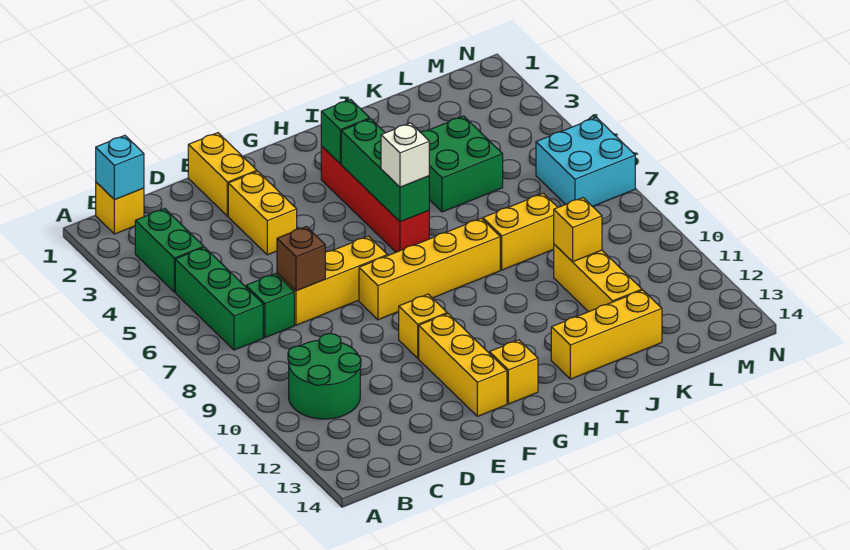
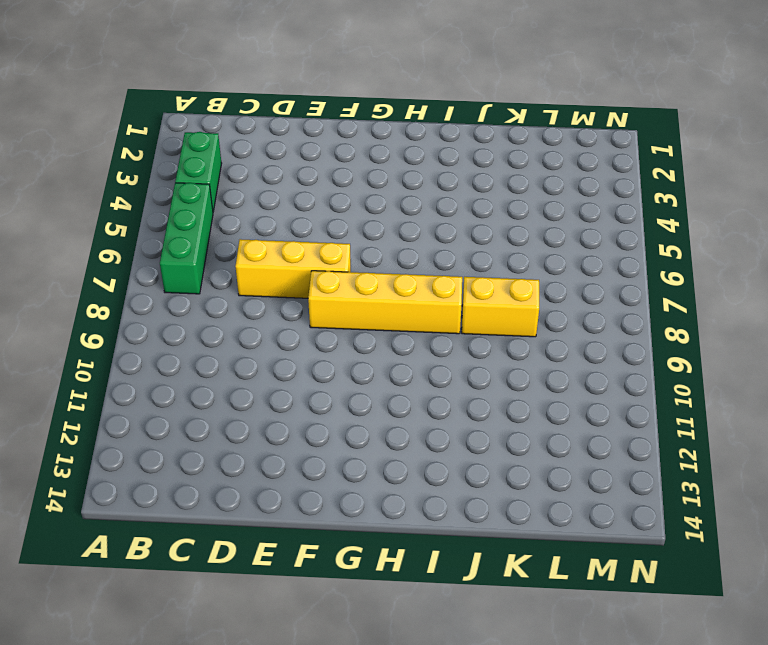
none -> yellow brick B1 level 1
none -> green round brick B10:C11 level 1
none -> green brick C7 level 1

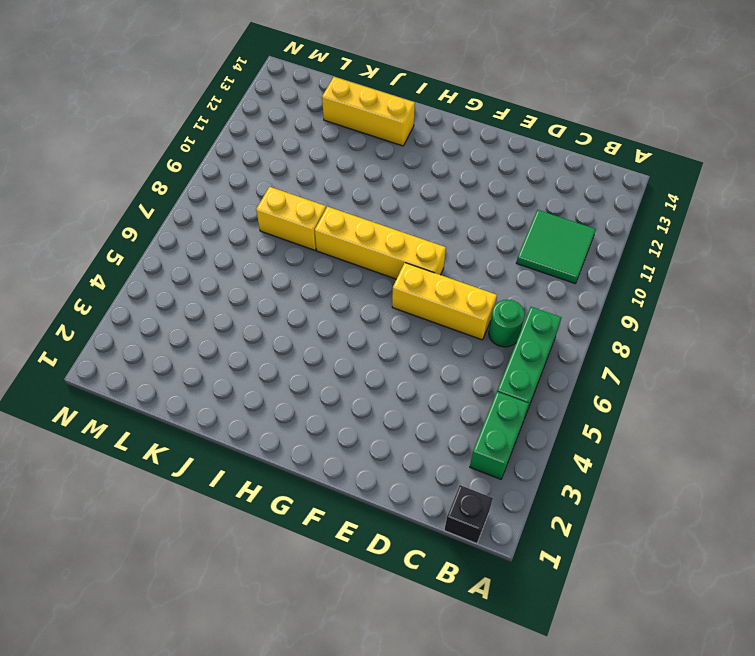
black brick B1 level 1 -> yellow brick B1 level 1
green tile B10:C11 level 1 -> green round brick B10:C11 level 1
green round brick C7 level 1 -> green brick C7 level 1
none -> yellow brick E1:E2 level 1
none -> yellow brick E3:E4 level 1
none -> yellow brick F10 level 1

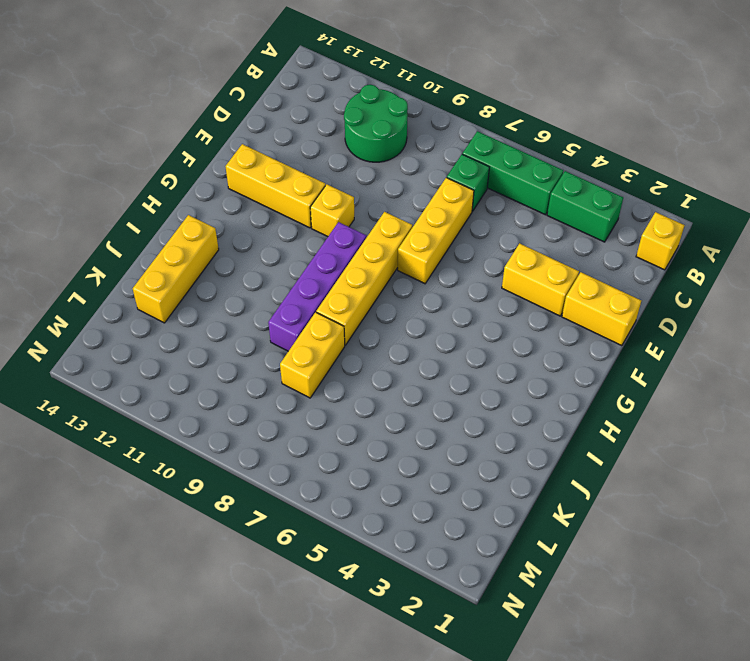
purple brick G9:J9 level 1 -> none
none -> yellow brick G13 level 1
none -> red brick H3:H6 level 1
none -> green brick J4:K5 level 1

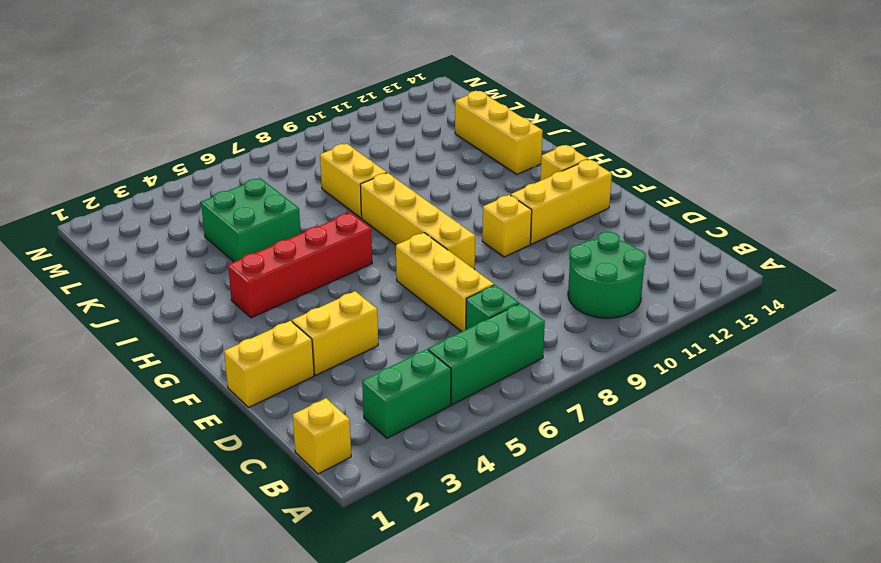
none -> yellow brick K10:K12 level 1
none -> cyan brick M6:N7 level 1
none -> cyan brick B1 level 2

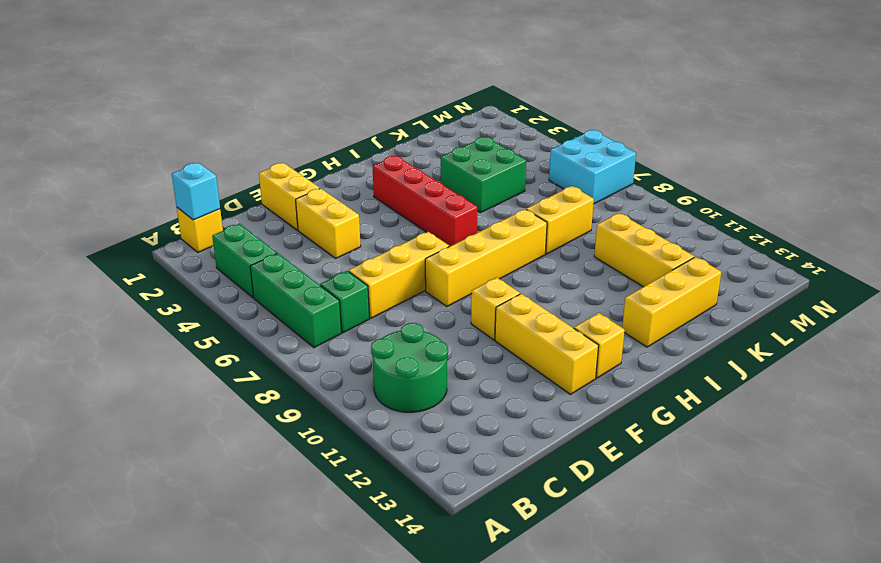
none -> brown brick D7 level 2
none -> green brick H3 level 2
none -> green brick H4:H6 level 2

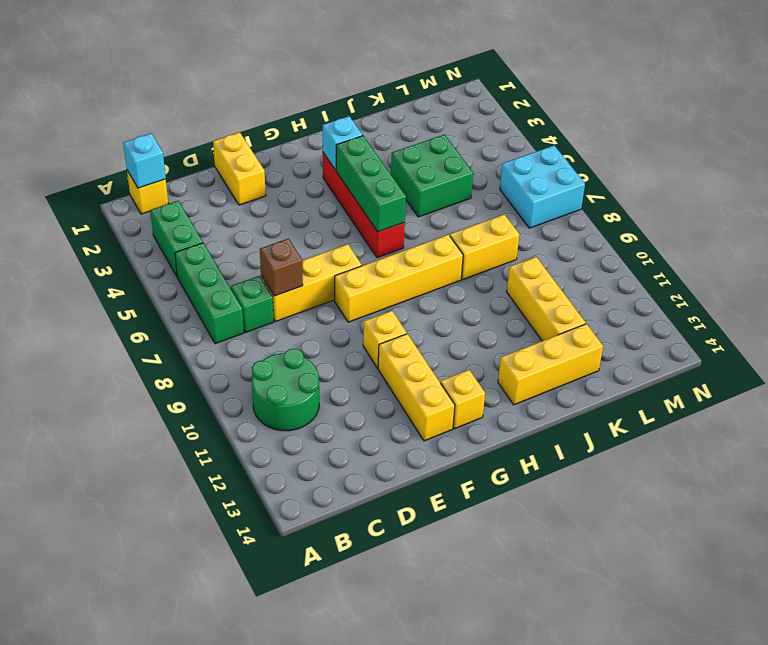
cyan brick H3 level 2 -> green brick H3 level 2
none -> yellow brick E3:E4 level 1
none -> yellow brick K10 level 2
none -> white brick H6 level 3

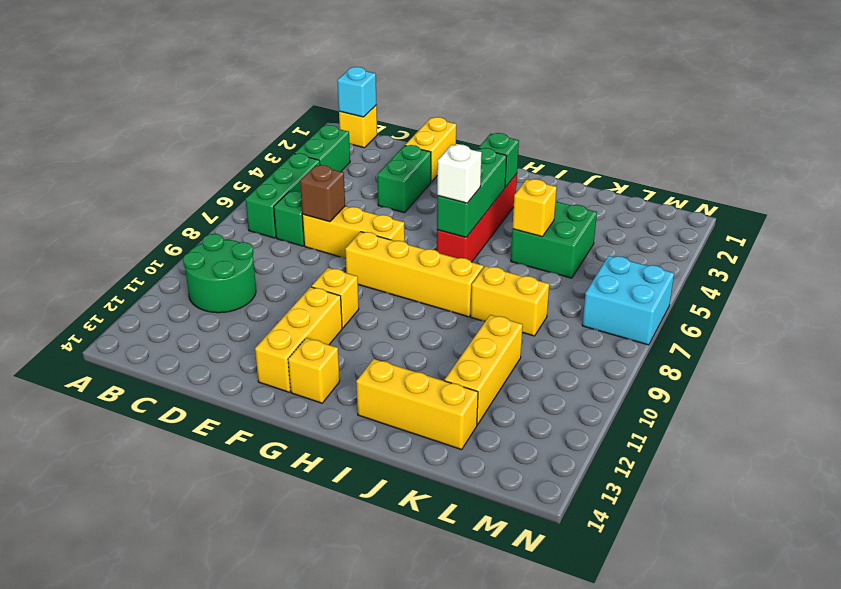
green brick E3:E4 level 1 -> yellow brick E3:E4 level 1
yellow brick J5 level 2 -> yellow brick K10 level 2

